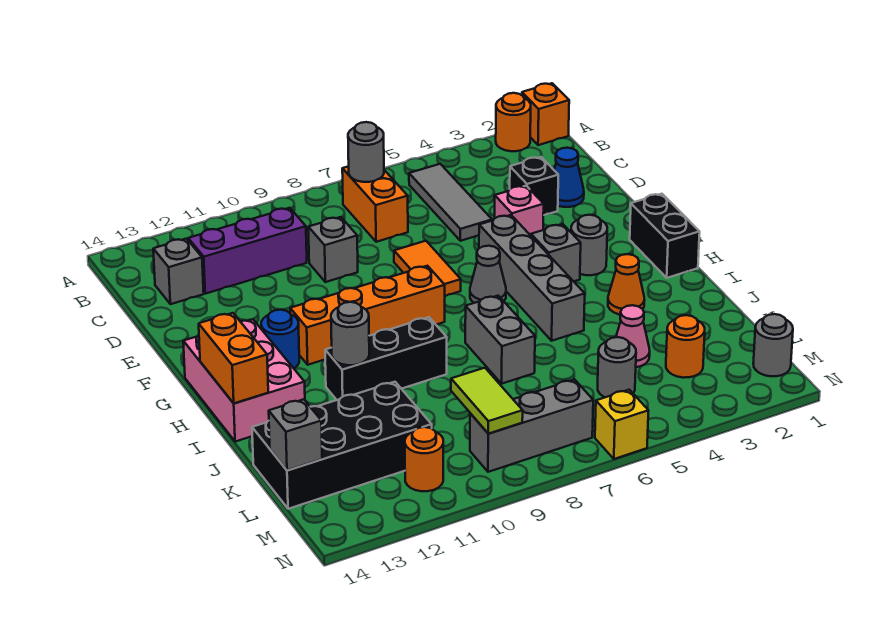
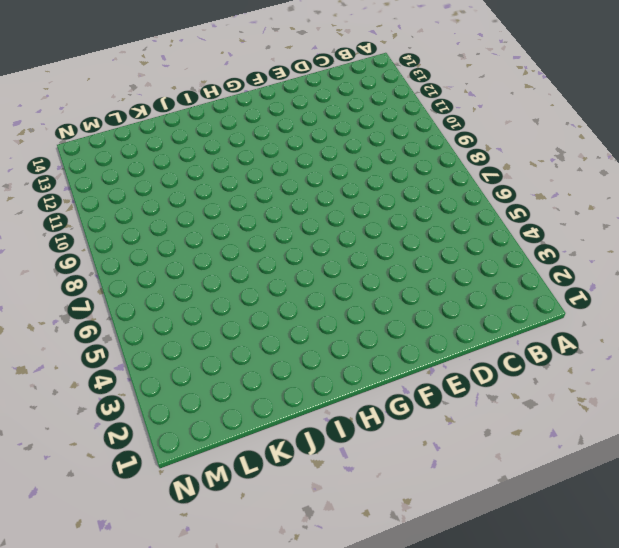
none -> orange brick A1 level 1
none -> orange round brick A2 level 1
none -> grey tile B5:D5 level 1
none -> orange brick B7:C7 level 1

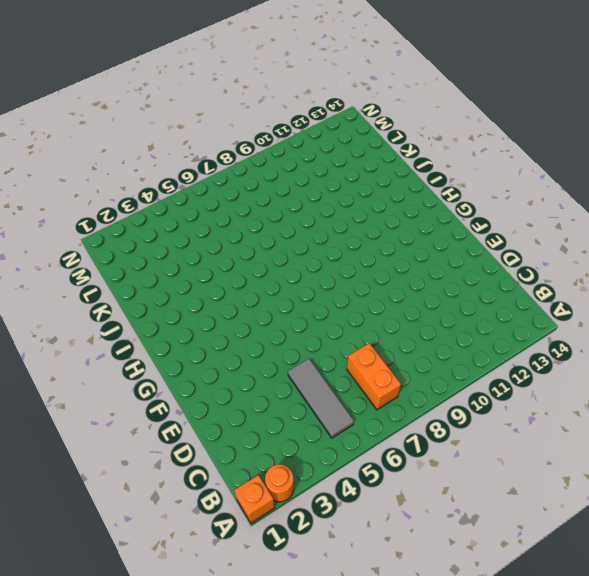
none -> purple brick C10:C12 level 1
none -> grey brick C13 level 1
none -> blue cone D2 level 1
none -> black brick D3 level 1

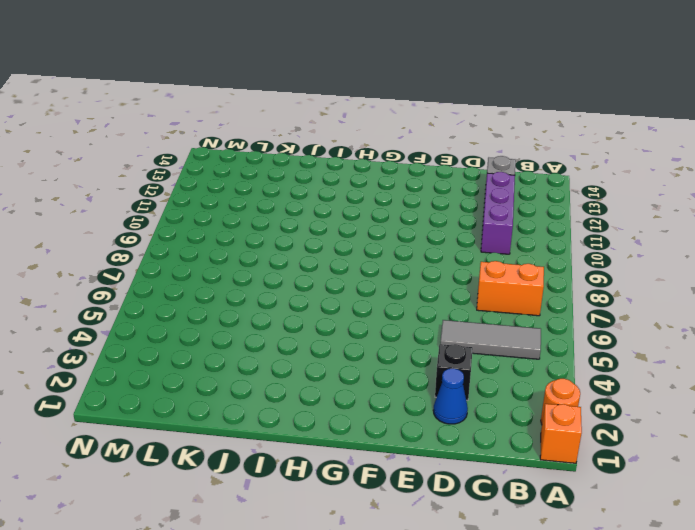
none -> grey brick D9 level 1
none -> pink brick E4 level 1
none -> orange tile E7:F7 level 1
none -> grey brick F5:I5 level 1

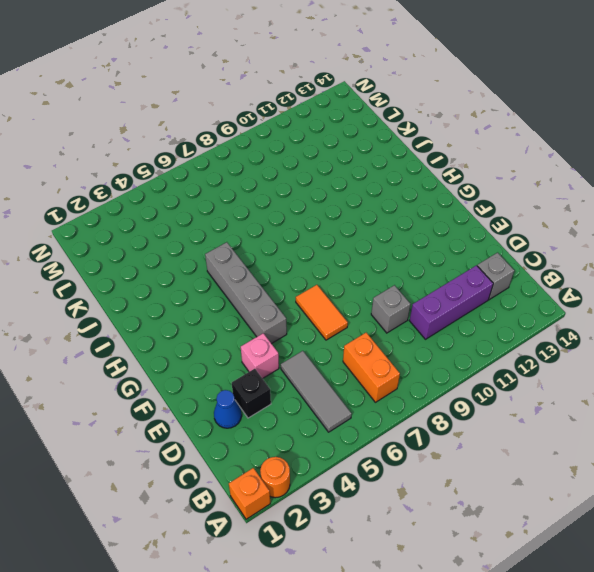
none -> black brick G1:H1 level 1
none -> grey round brick G3 level 1
none -> grey brick G4 level 1
none -> grey cone G6 level 1

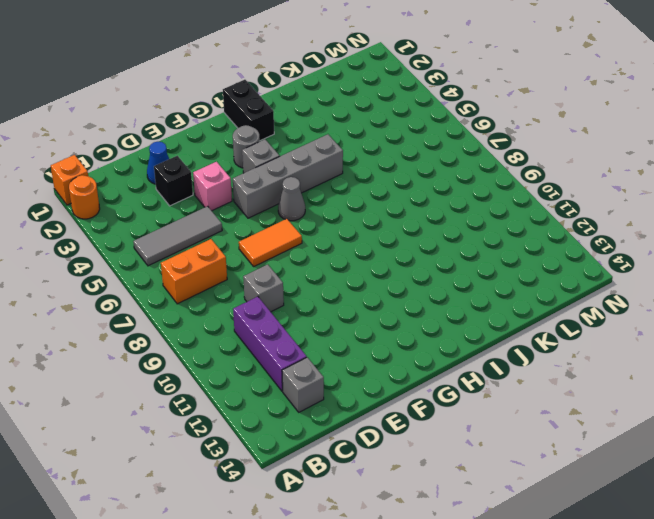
black brick H1:H2 level 1 -> black brick G1:H1 level 1
none -> orange brick G8:G11 level 1
none -> blue round brick G12 level 1
none -> pink brick G13:I14 level 1
none -> orange cone I3 level 1

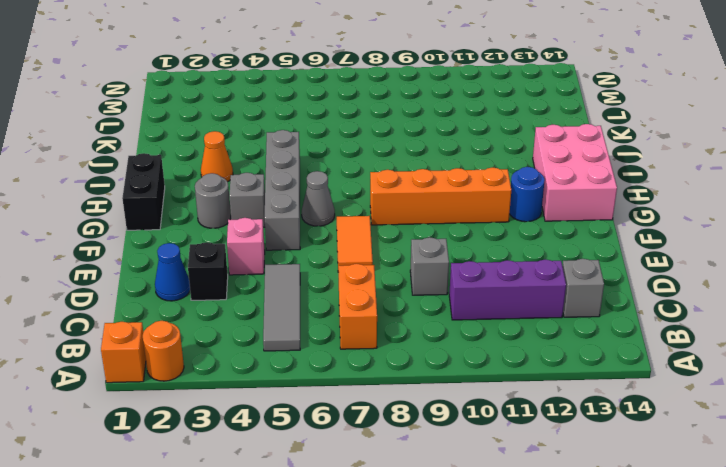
none -> grey brick I7:J7 level 1
none -> black brick I9:I11 level 1
none -> pink cone K4 level 1
none -> black brick K11:L14 level 1

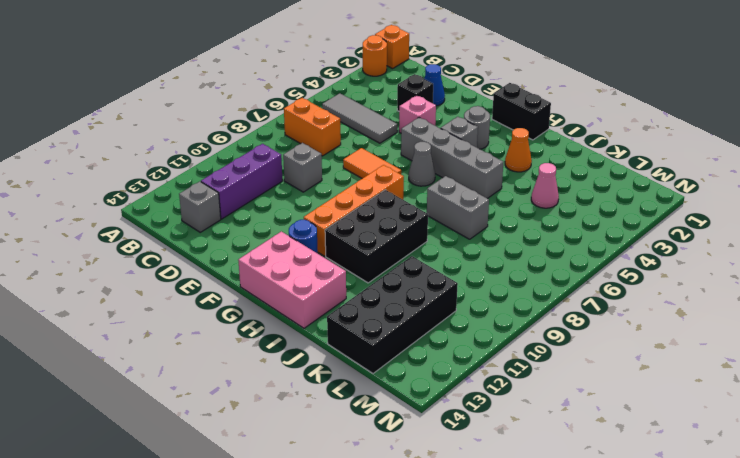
black brick H9:I11 level 1 -> black brick I9:I11 level 1
none -> orange round brick L3 level 1
none -> grey round brick L5 level 1
none -> grey round brick M1 level 1
none -> grey brick M7:M9 level 1

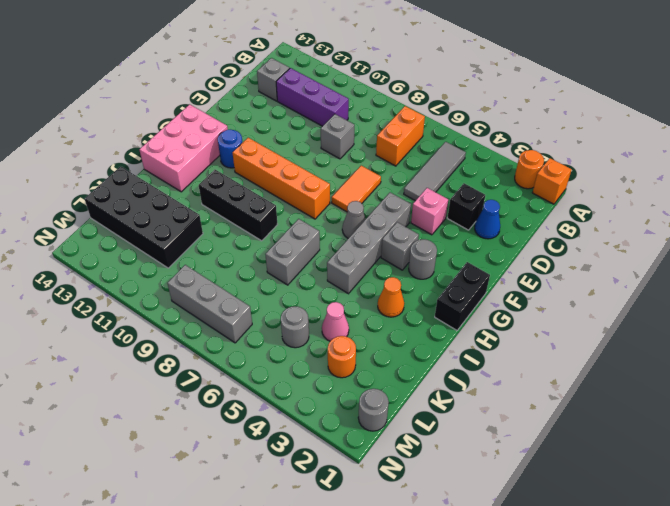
none -> orange round brick M11 level 1
none -> yellow brick N6 level 1
none -> grey round brick B7 level 2
none -> orange brick H14:I14 level 2

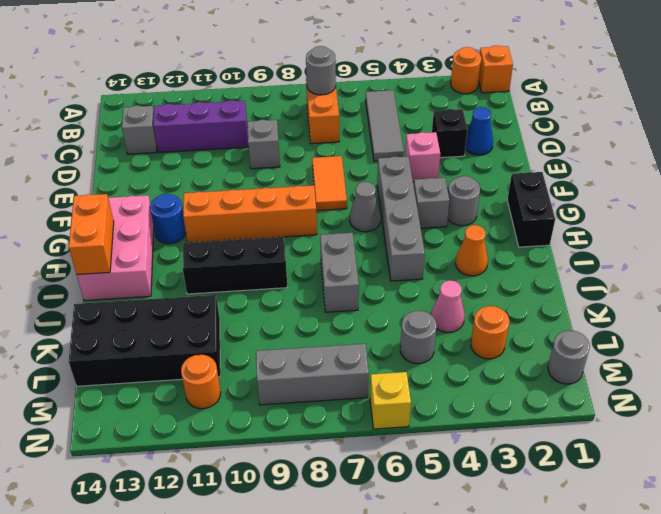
none -> grey round brick I11 level 2
none -> lime tile L9:M9 level 2
none -> grey brick L14 level 2

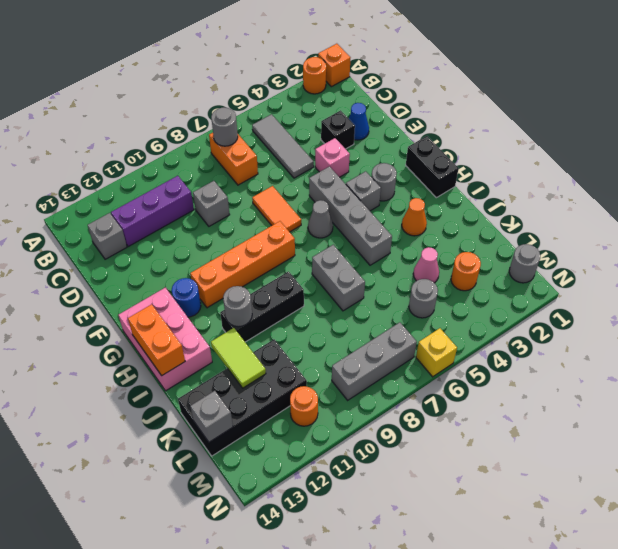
lime tile J12:K12 level 2 -> lime tile L9:M9 level 2

